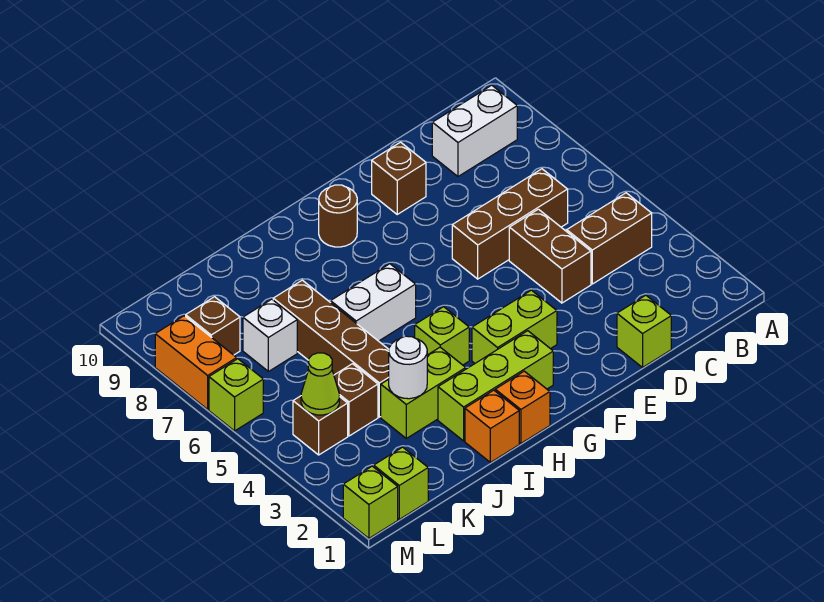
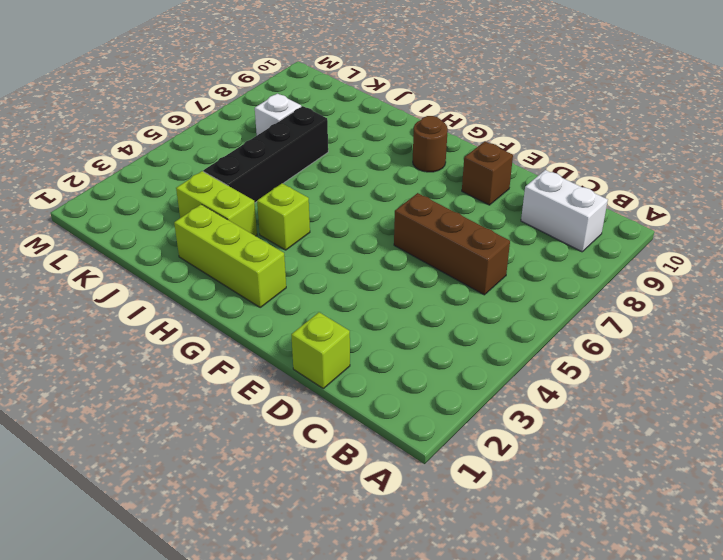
black brick J4:J7 level 1 -> brown brick J4:J7 level 1
none -> brown brick B4:C4 level 1
none -> brown brick D4:D5 level 1
none -> lime brick F3:G3 level 1

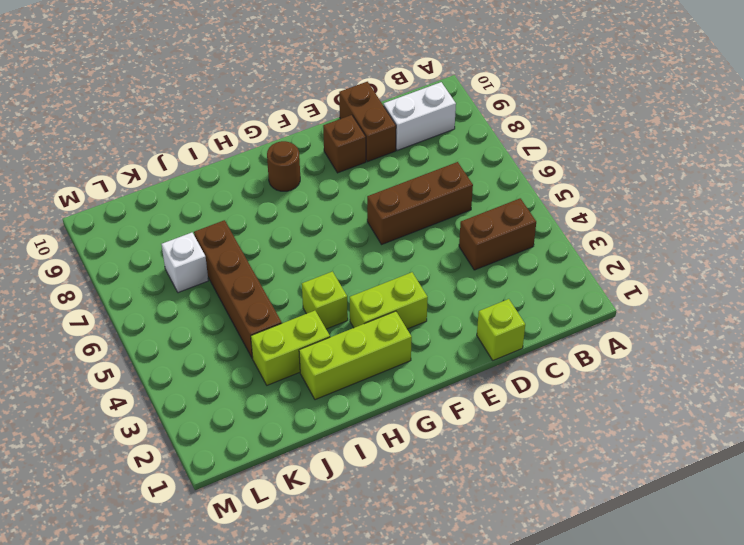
brown brick D9:D10 level 1 -> brown brick D4:D5 level 1
none -> orange brick H1 level 1
none -> white brick H6:I6 level 1
none -> orange brick I1 level 1

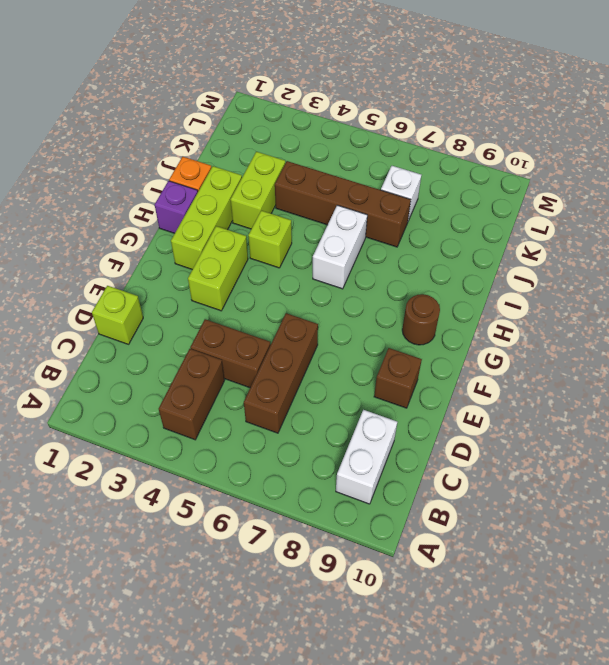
purple brick H1 level 1 -> orange brick H1 level 1
none -> brown brick K4 level 1
none -> lime brick L1 level 1
none -> brown brick L4 level 1

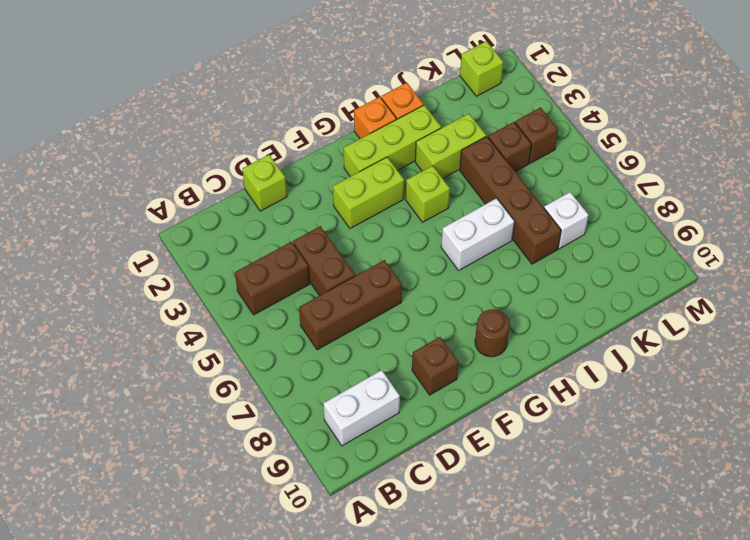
none -> brown brick L8 level 1
none -> lime brick M1 level 1
none -> lime brick M6 level 1

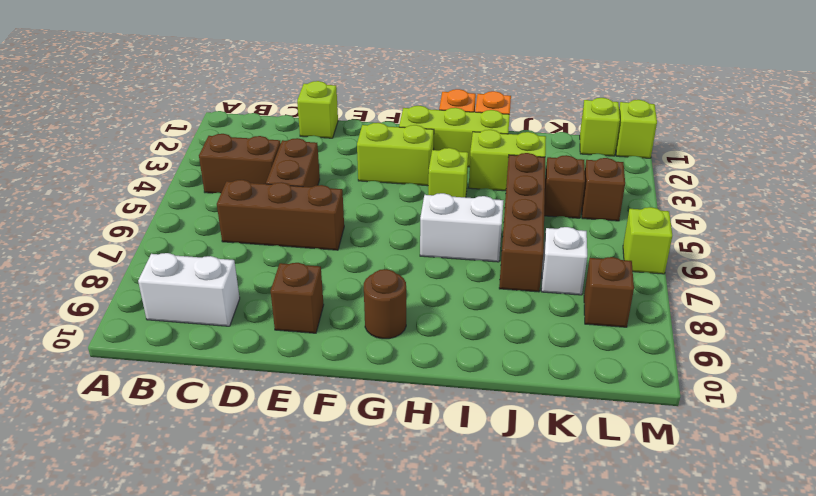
none -> orange brick M7:M8 level 1
none -> white round brick J3 level 2
none -> lime cone L4 level 2

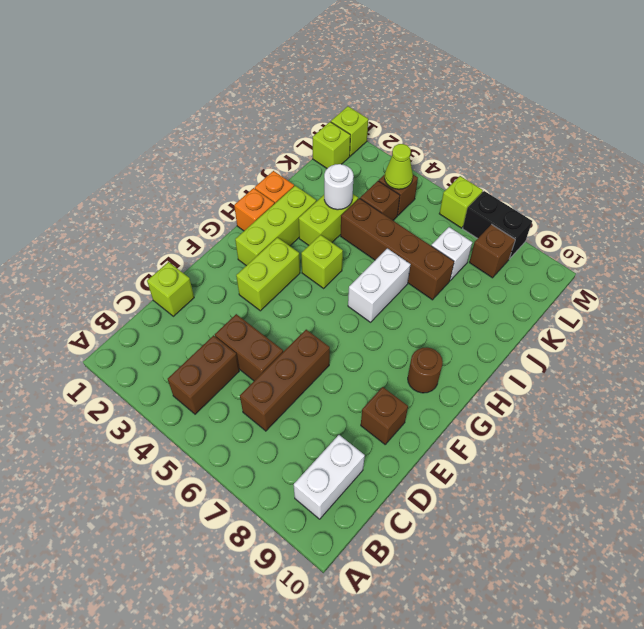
black brick M7:M8 level 1 -> orange brick M7:M8 level 1

